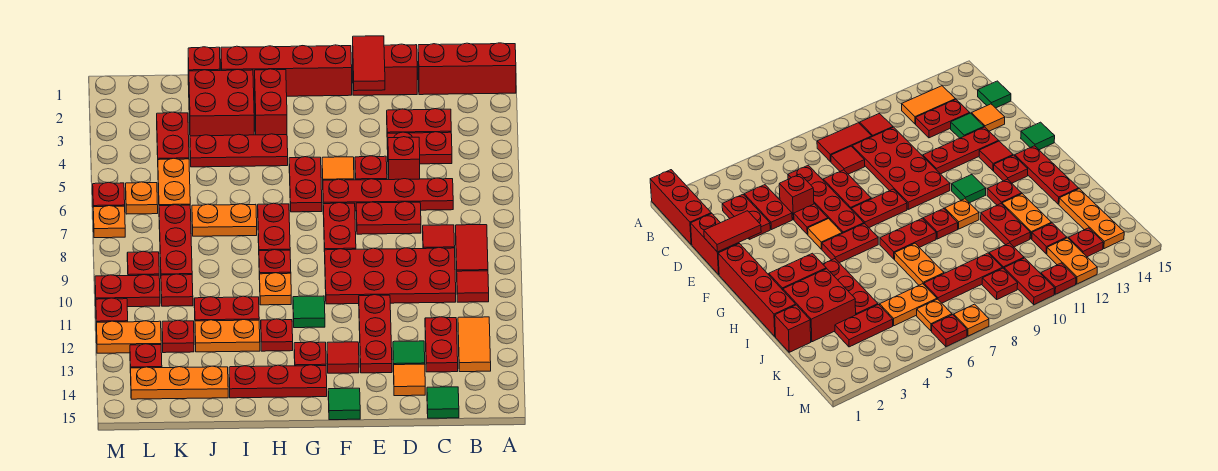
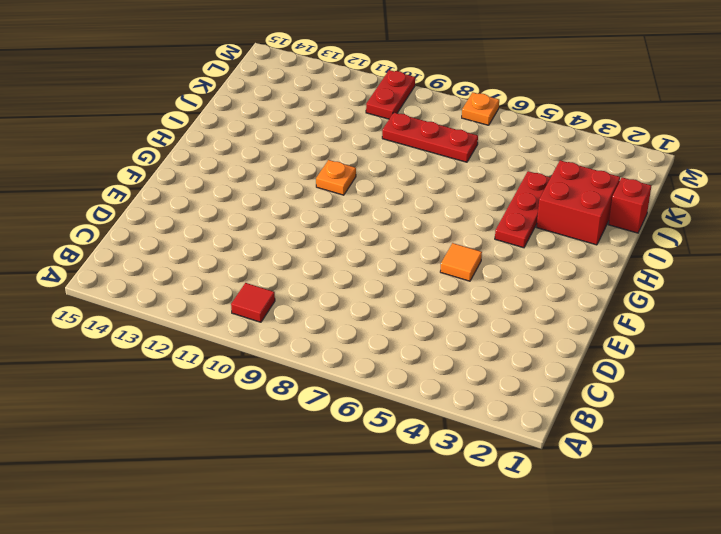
none -> red brick A1:C1 level 1
none -> red tile B8:B9 level 1
none -> orange tile B12:B13 level 1
none -> red plate C3:D3 level 1

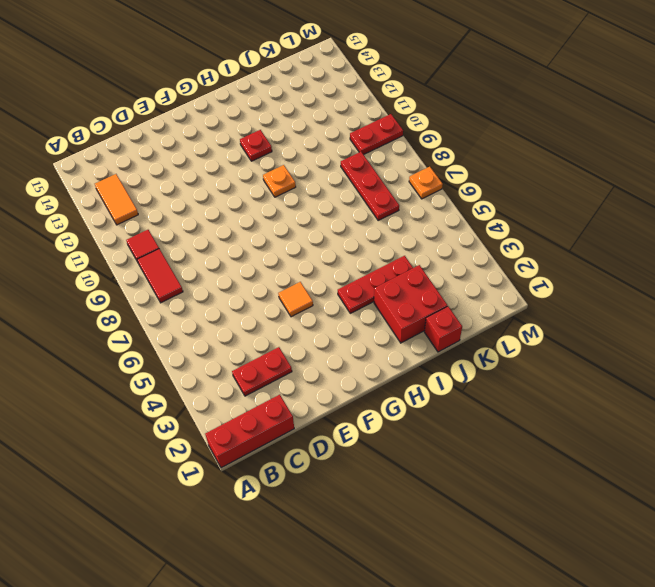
none -> red plate C4:D4 level 1
none -> red plate C6:F6 level 1
none -> red tile C8 level 1
none -> red plate C9:F10 level 1

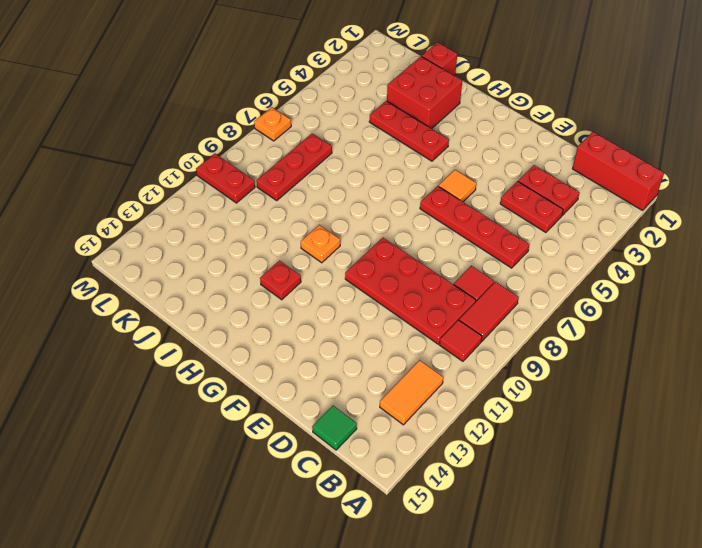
none -> red plate C12:C13 level 1
none -> red brick D1:E1 level 1
none -> red brick D5 level 1
none -> red plate D7:E7 level 1

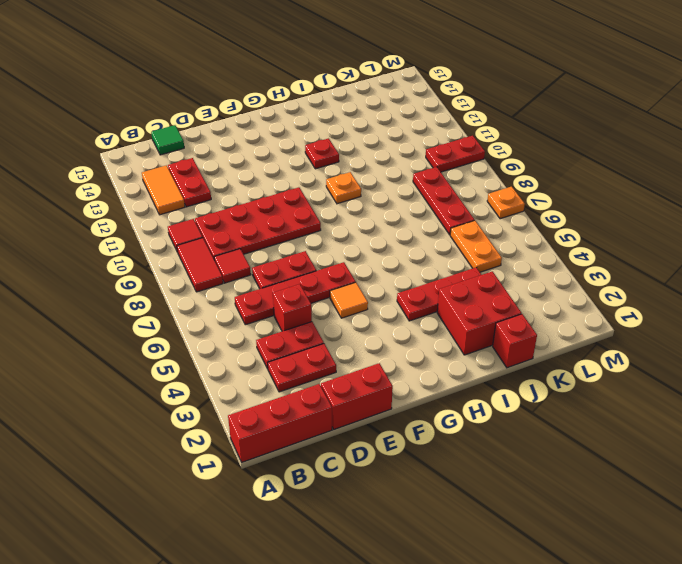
none -> green tile D13 level 1
none -> orange tile D14 level 1
none -> red plate E5 level 1
none -> red plate E11:E13 level 1

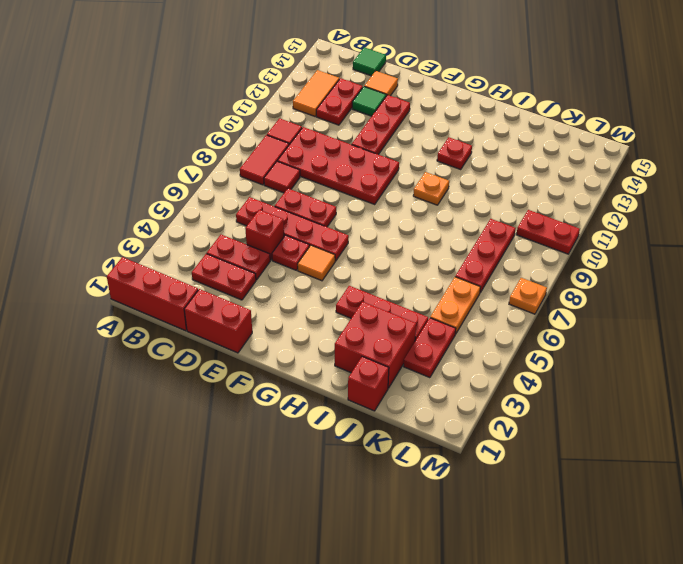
none -> red brick F1:I1 level 1
none -> red plate F7:F8 level 1
none -> red tile F13 level 1
none -> green tile F15 level 1

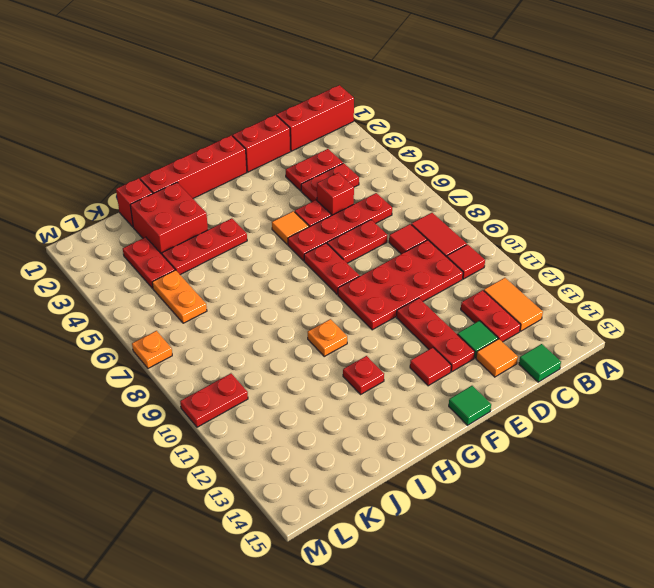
none -> red plate G5:G6 level 1
none -> green tile G11 level 1
none -> red plate G13 level 1
none -> red plate G14:I14 level 1

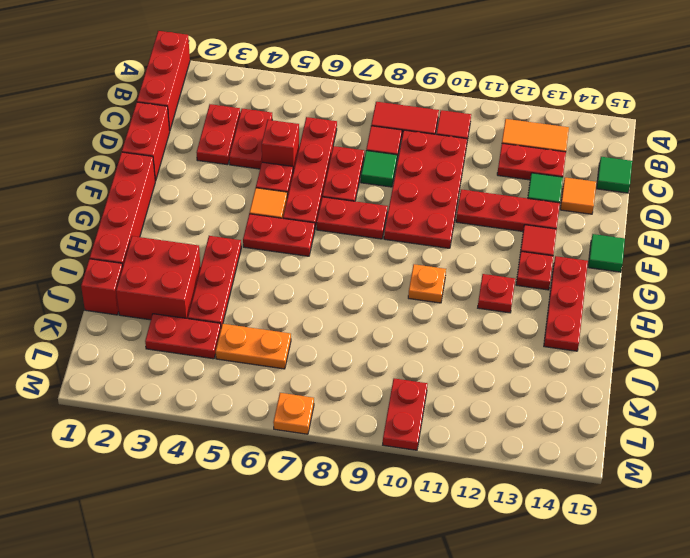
green tile D8 level 1 -> green tile G11 level 1
none -> red brick H2:H3 level 1
none -> red plate H7:H8 level 1
none -> red plate H9 level 1
none -> orange plate I7:J7 level 1

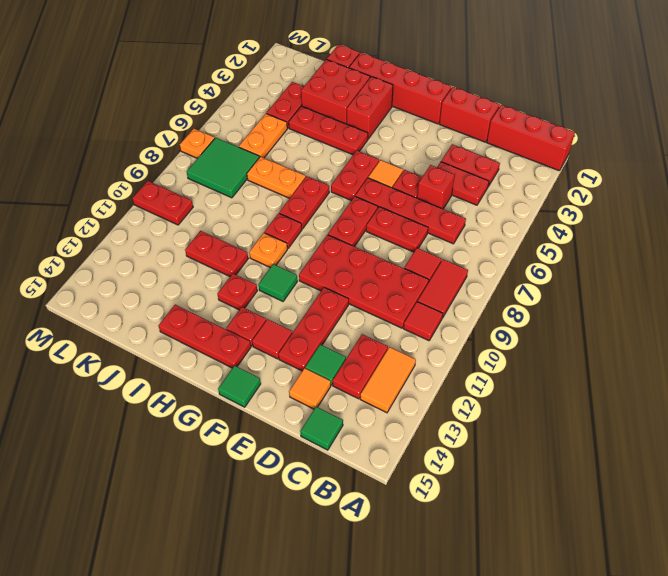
green tile K7:L8 level 1 -> red plate K7:K9 level 1
none -> orange plate I12:J12 level 1
none -> orange plate J14:L14 level 1
none -> red plate K10 level 1
none -> red plate K12 level 1

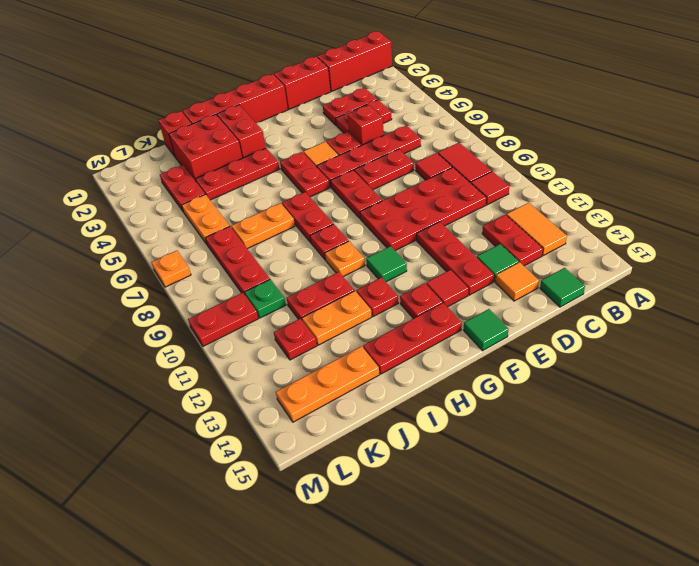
green plate K10 level 1 -> red plate K10 level 1
none -> orange plate L6 level 1
none -> red plate L9 level 1
none -> orange plate L12:M12 level 1
none -> red plate L13 level 1

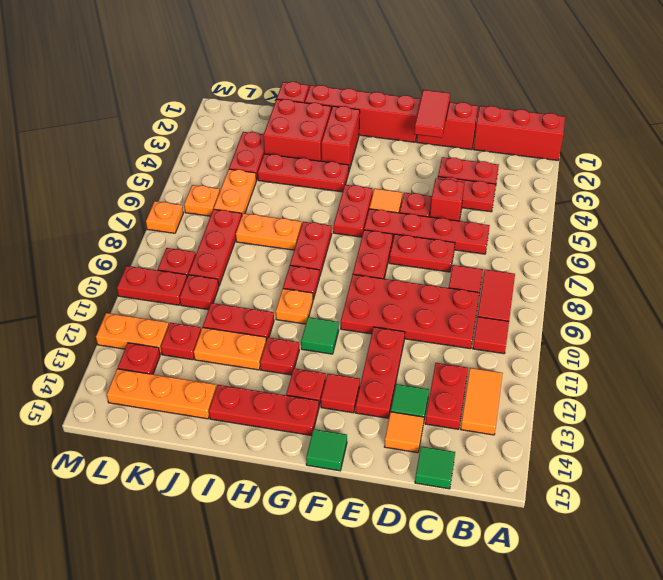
none -> red plate M6 level 1
none -> red plate M11 level 1

